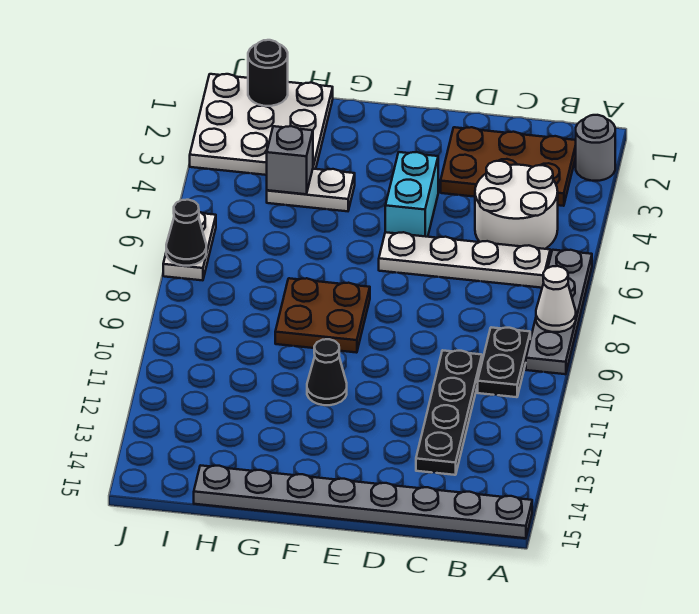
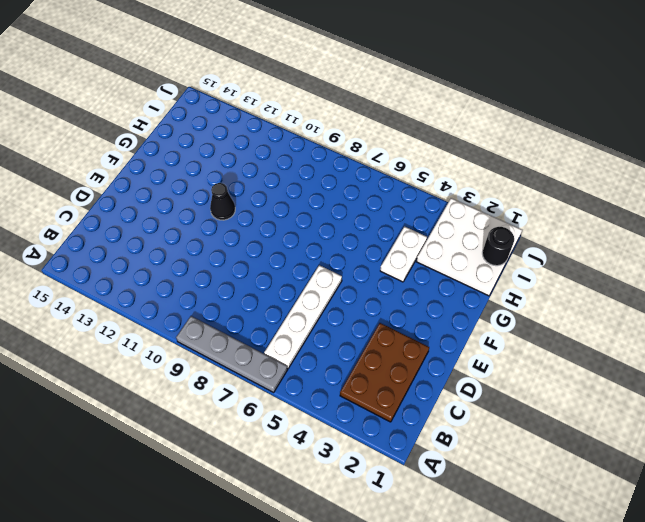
none -> grey round brick A2 level 1
none -> grey plate A15:H15 level 1
none -> white round brick B4:C5 level 1

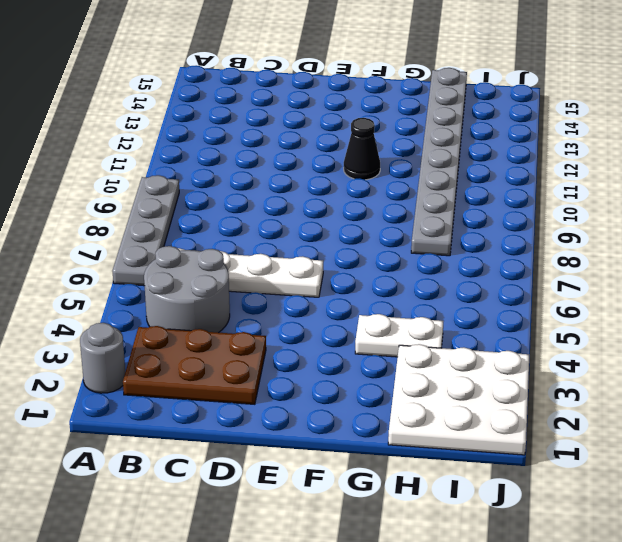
grey round brick B4:C5 level 1 -> white round brick B4:C5 level 1
grey plate H8:H15 level 1 -> grey plate A15:H15 level 1
none -> black plate B9:B10 level 1
none -> black plate C10:C13 level 1
none -> cyan brick E4:E5 level 1

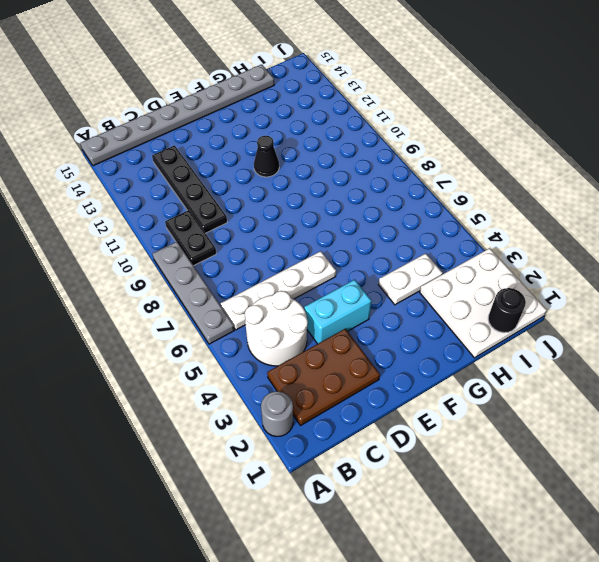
cyan brick D4:E4 level 1 -> cyan brick E4:E5 level 1
none -> brown plate F8:G9 level 1
none -> white plate J6:J7 level 1
none -> white cone A8 level 2

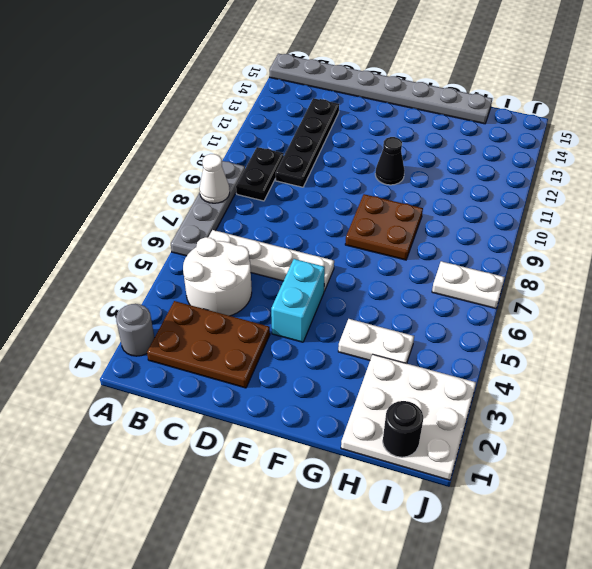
white plate I7:J7 level 1 -> white plate J6:J7 level 1
none -> grey brick H4 level 2
none -> black cone J7 level 2

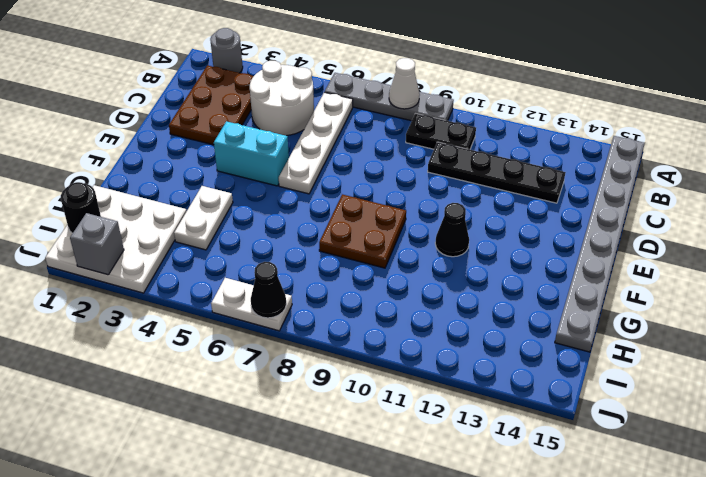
grey brick J2 level 2 -> grey brick H4 level 2

